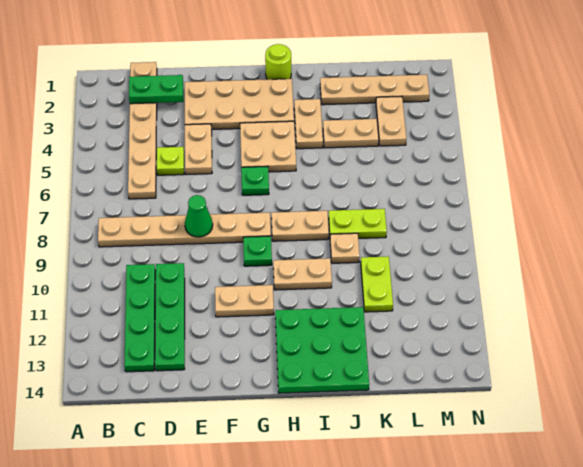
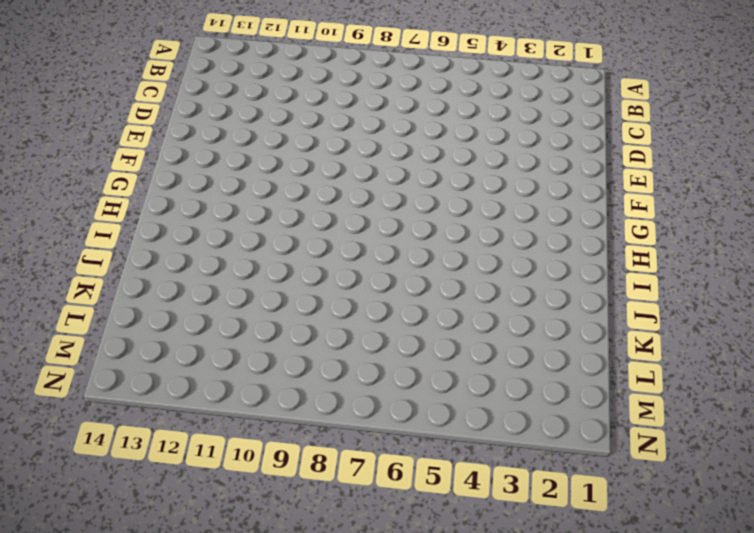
none -> tan plate B8:G8 level 1
none -> tan plate C1:C6 level 1
none -> green plate C10:C13 level 1

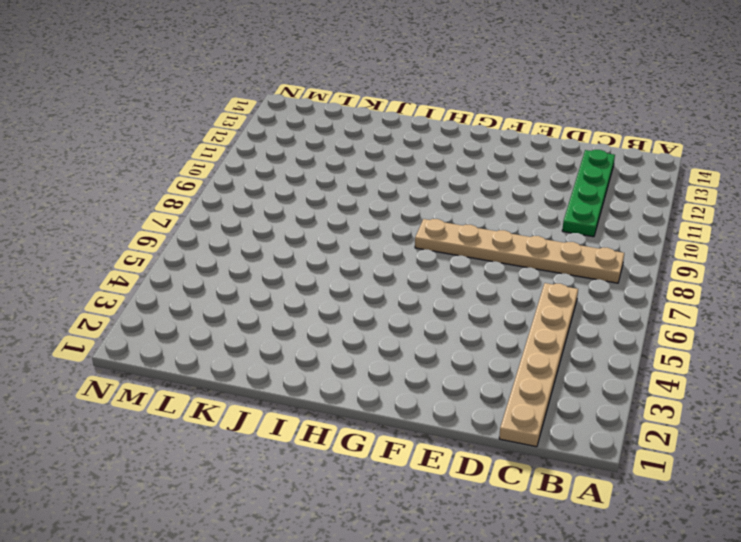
none -> lime plate D5 level 1
none -> green plate D10:D13 level 1
none -> tan plate E2:H3 level 1

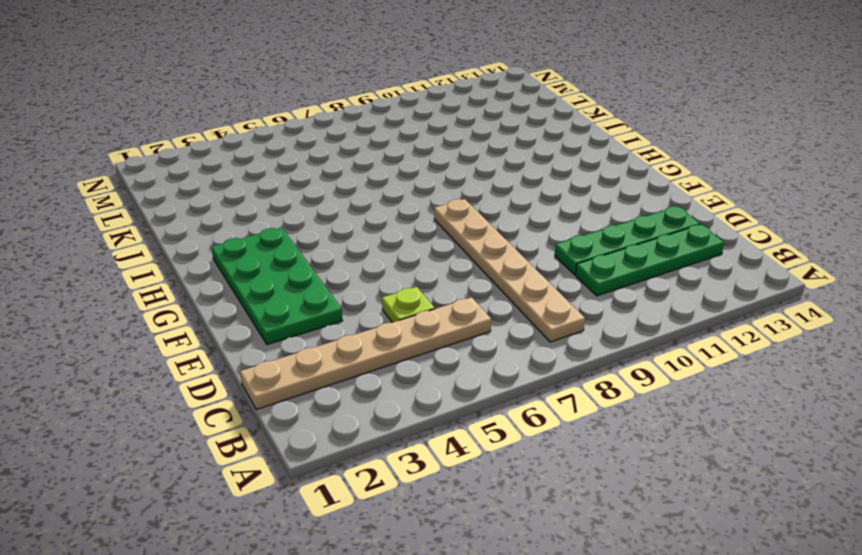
green plate E2:H3 level 1 -> tan plate E2:H3 level 1
none -> tan plate E4:E5 level 1
none -> tan plate F11:G11 level 1
none -> tan plate G4:H5 level 1

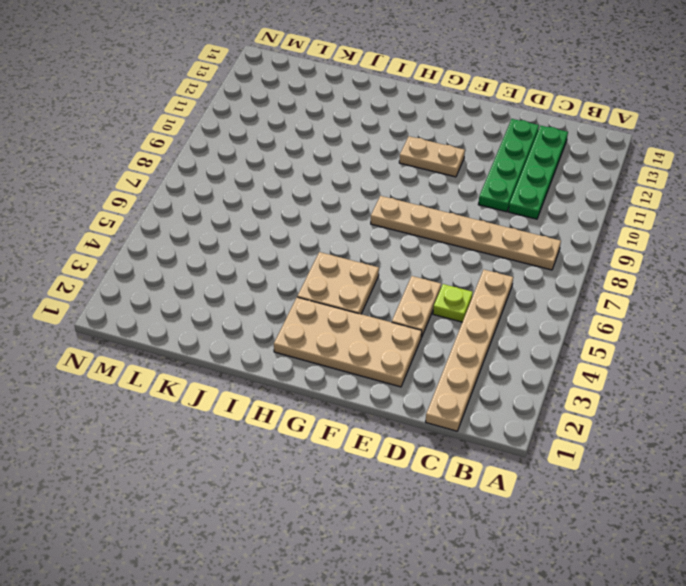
none -> green plate G6 level 1
none -> green plate G9 level 1
none -> lime round brick H1 level 1

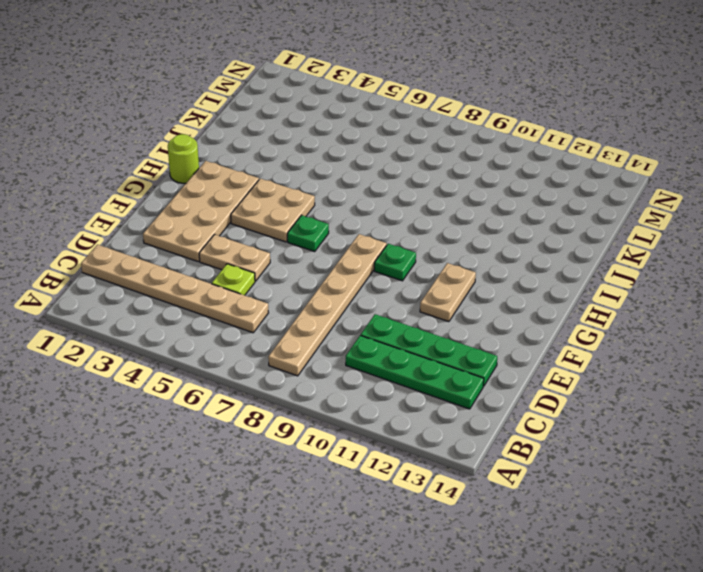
none -> tan plate H8:I8 level 1
none -> tan plate H10:I10 level 1
none -> green plate H12:J14 level 1

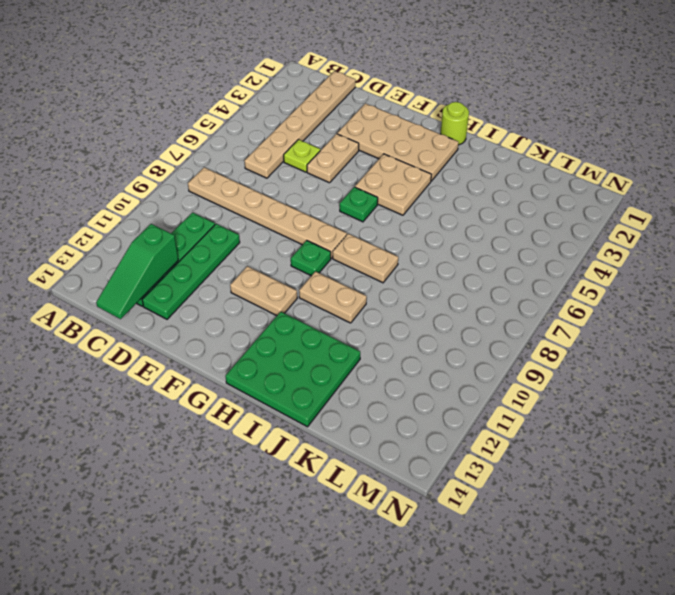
green slope C12:C14 level 2 top 12 -> none
none -> tan plate I3:I4 level 1
none -> tan plate J2:M2 level 1
none -> tan plate J4:K4 level 1

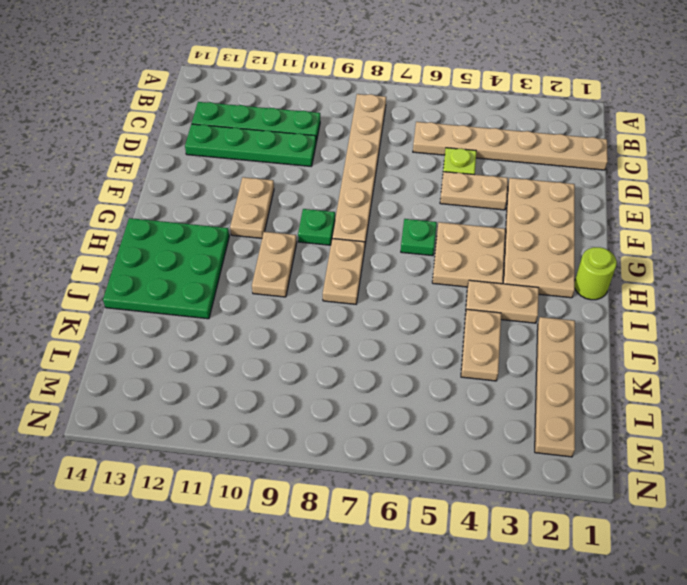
none -> lime plate J8:K8 level 1
none -> tan plate J9 level 1
none -> lime plate K10:K11 level 1

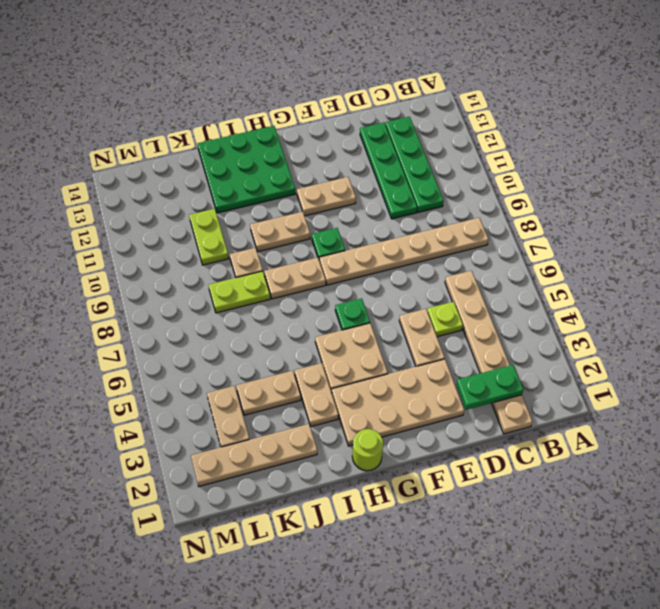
none -> green cone E8 level 2

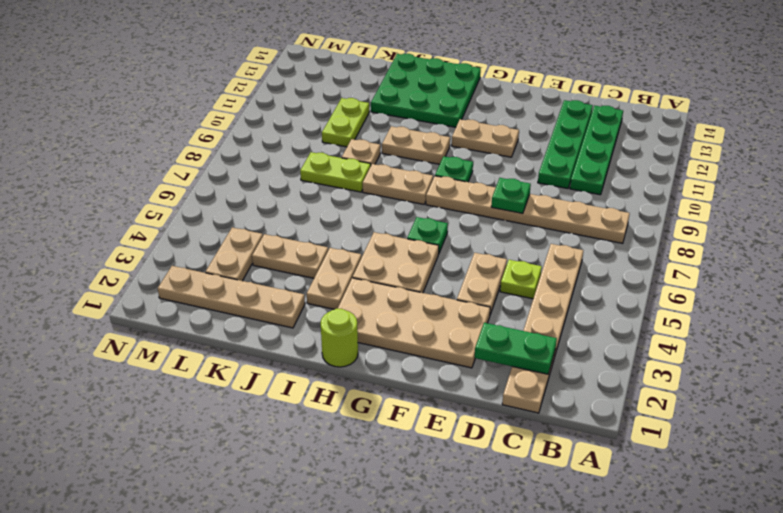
green plate E8 level 2 -> green cone E8 level 2

